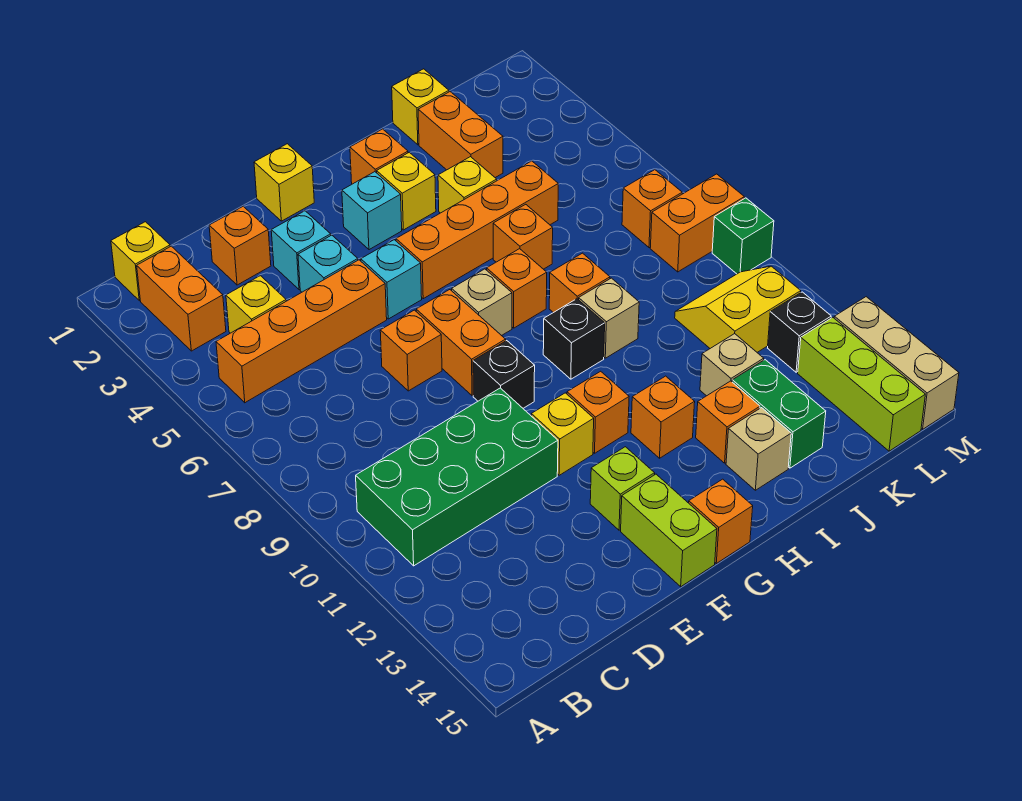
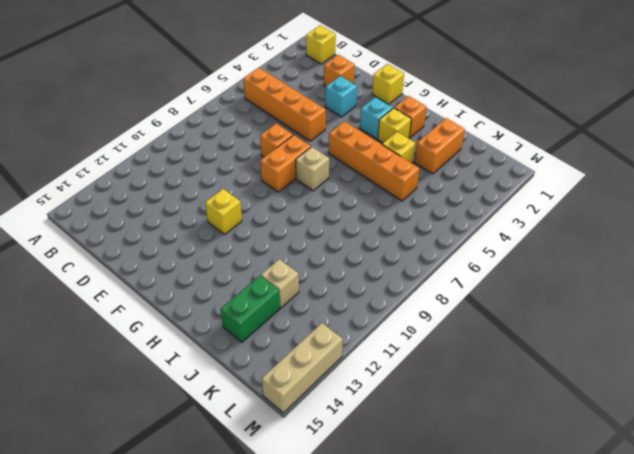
none -> orange brick B2:B3 level 1
none -> green brick B10:E11 level 1
none -> yellow brick C4 level 1
none -> cyan brick E4 level 1

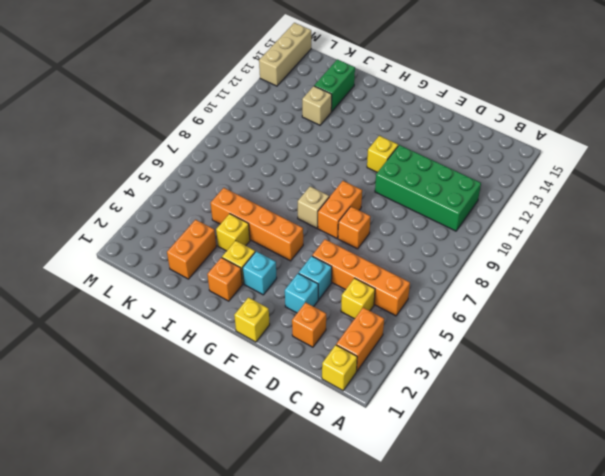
none -> cyan brick F5 level 1
none -> black brick F9 level 1
none -> lime brick F13 level 1
none -> lime brick F14:F15 level 1

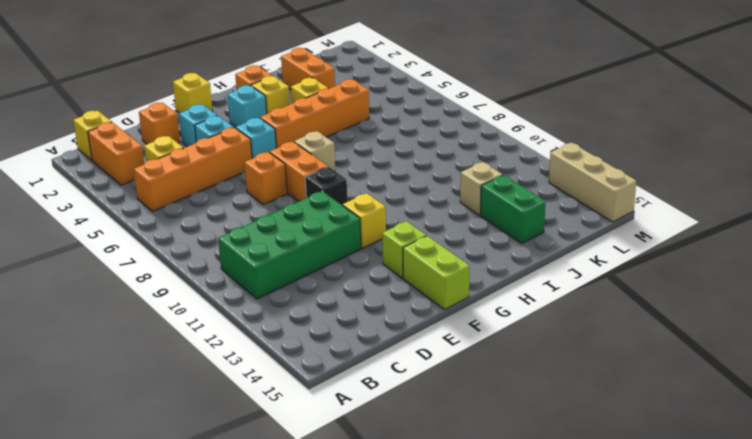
none -> orange brick G11 level 1
none -> orange brick G15 level 1
none -> orange brick H7 level 1
none -> black brick H9 level 1

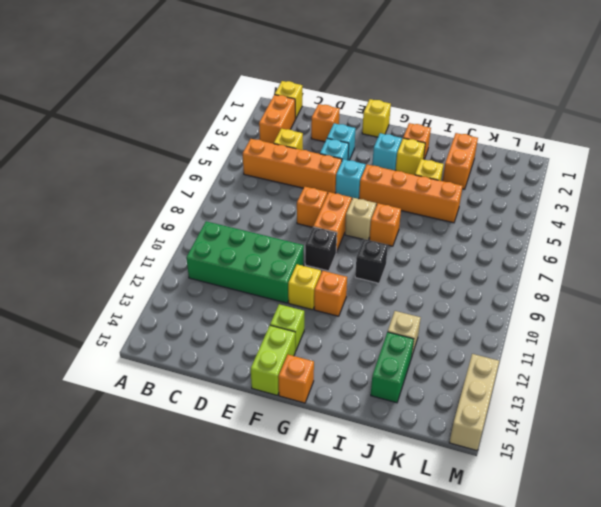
none -> orange brick H12 level 1
none -> orange brick I6 level 1
none -> orange brick I8 level 1
none -> tan brick I9 level 1

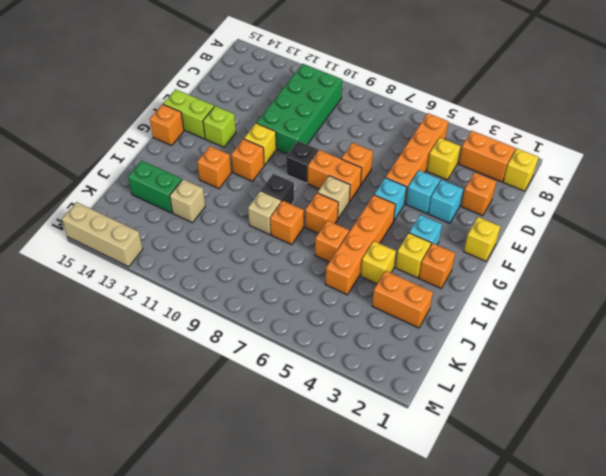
none -> orange brick I13 level 1
none -> tan brick I14 level 1
none -> yellow brick J1 level 1
none -> yellow slope K10:L11 level 1 top 11

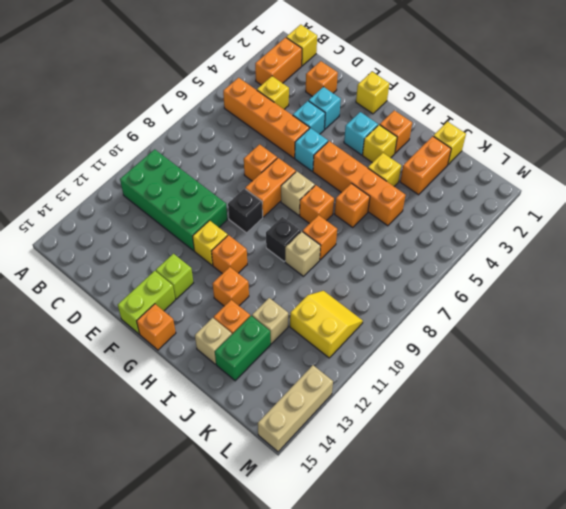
none -> orange brick L7 level 1
none -> orange brick L8:M8 level 1
none -> black brick L12 level 1
none -> lime brick L13:L15 level 1

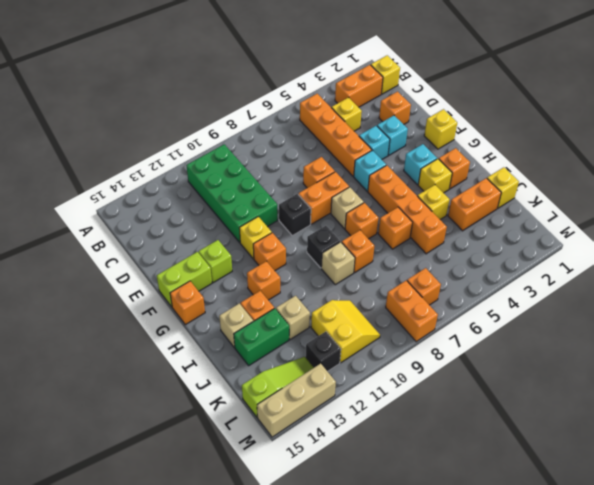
lime slope L13:L15 level 1 top 15 -> lime brick L13:L15 level 1
none -> green brick M9 level 1

